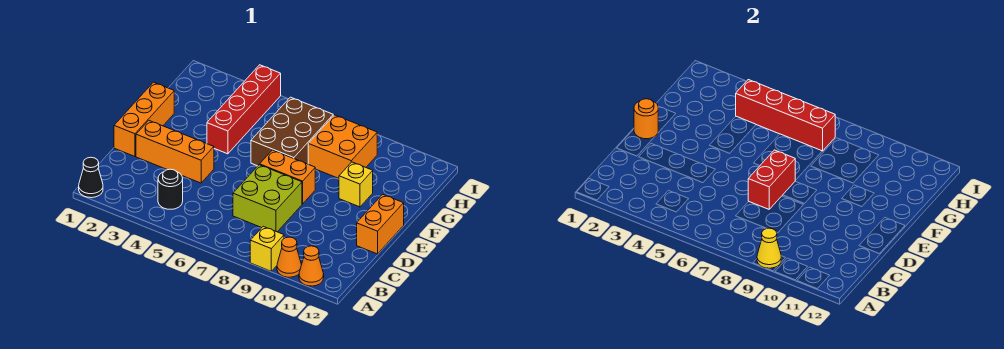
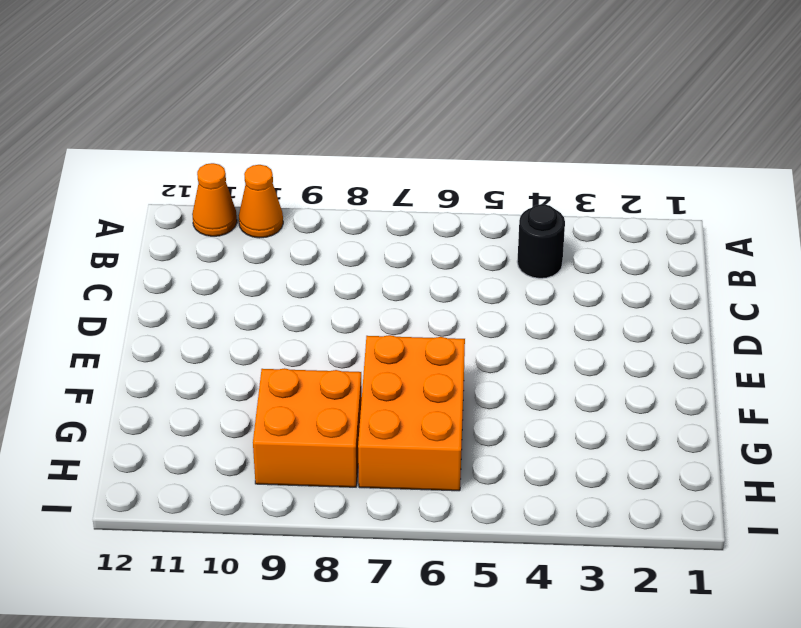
orange brick F6:H7 level 1 -> brown brick F6:H7 level 1
none -> black cone A1 level 1
none -> yellow brick A9 level 1
none -> lime brick C7:D8 level 1

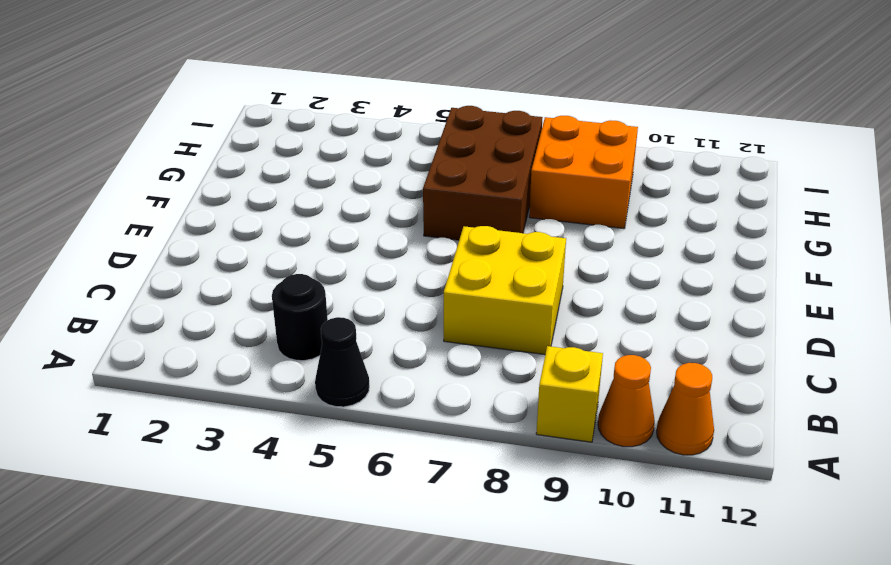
black cone A5 level 1 -> black cone A1 level 1
yellow brick C7:D8 level 1 -> lime brick C7:D8 level 1
none -> orange brick D1:F1 level 1
none -> orange brick D2:D4 level 1
none -> orange brick D12:E12 level 1

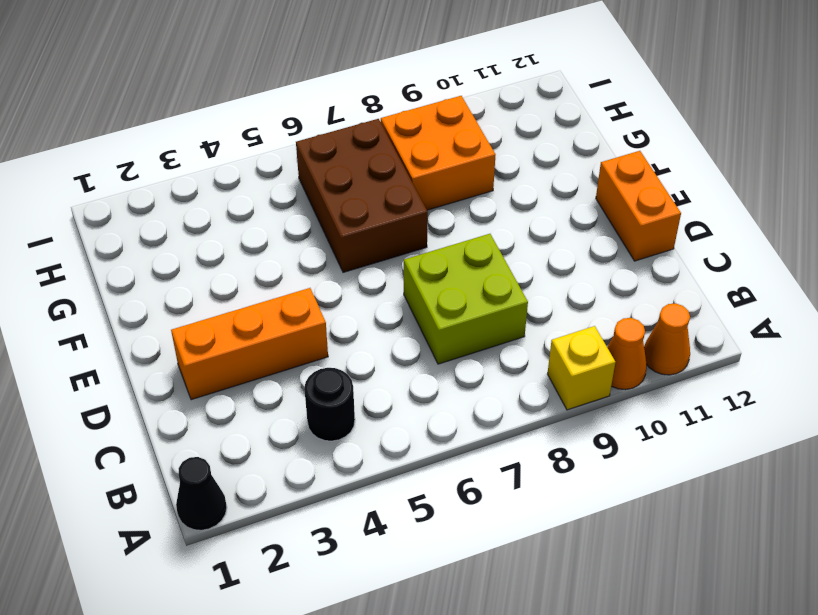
none -> orange brick D1:F1 level 1
none -> orange brick E7:E8 level 1
none -> red brick F4:I4 level 1

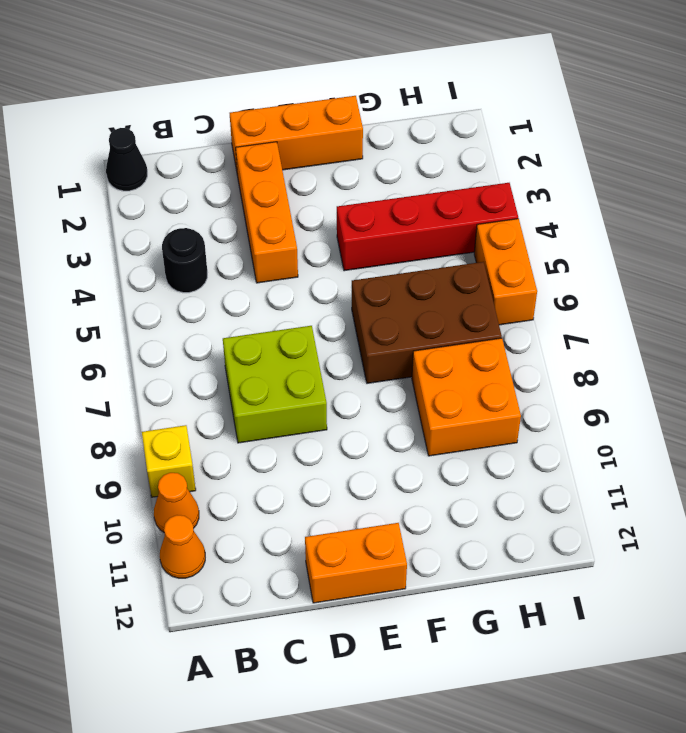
orange brick I5:I6 level 1 -> orange brick E7:E8 level 1
none -> yellow brick F10 level 1
none -> yellow cone A9 level 2
none -> red brick D7:E7 level 2

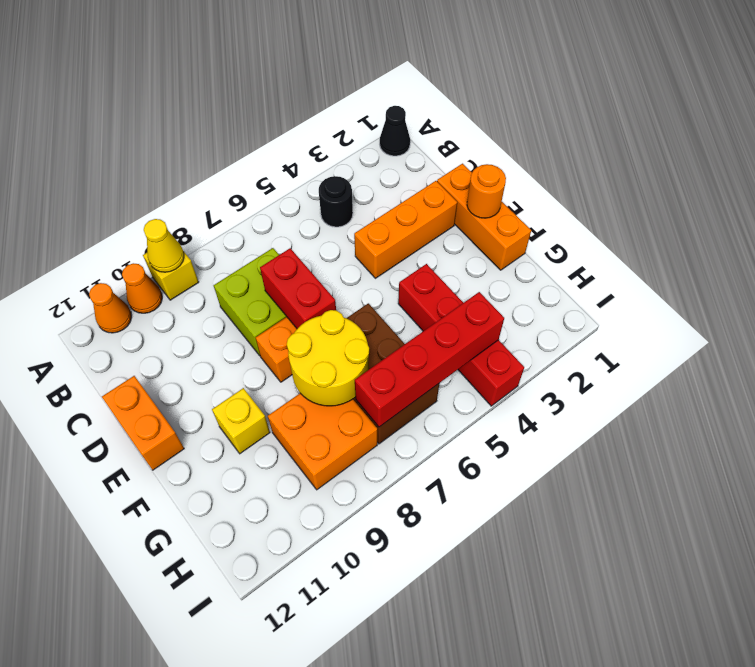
yellow round brick F7:G8 level 2 -> none

